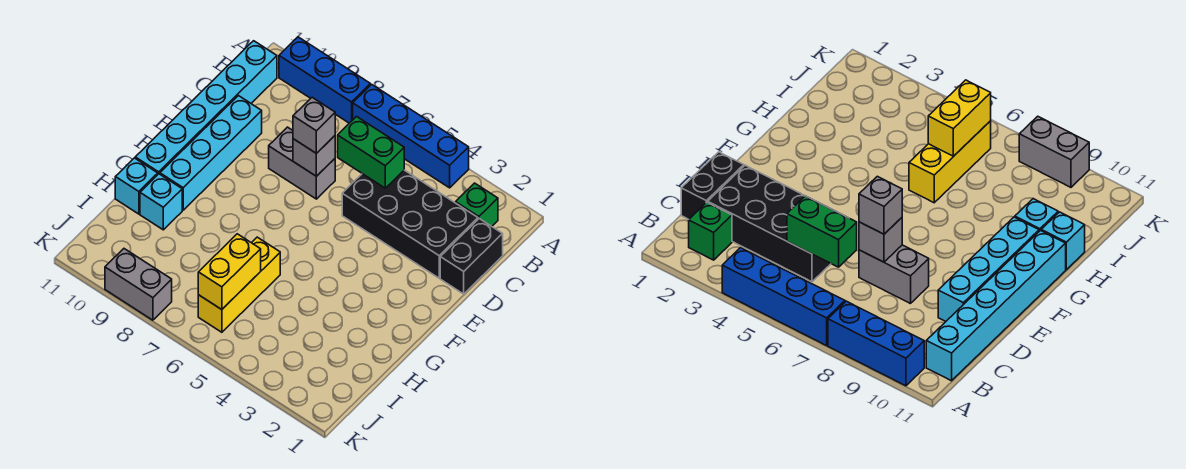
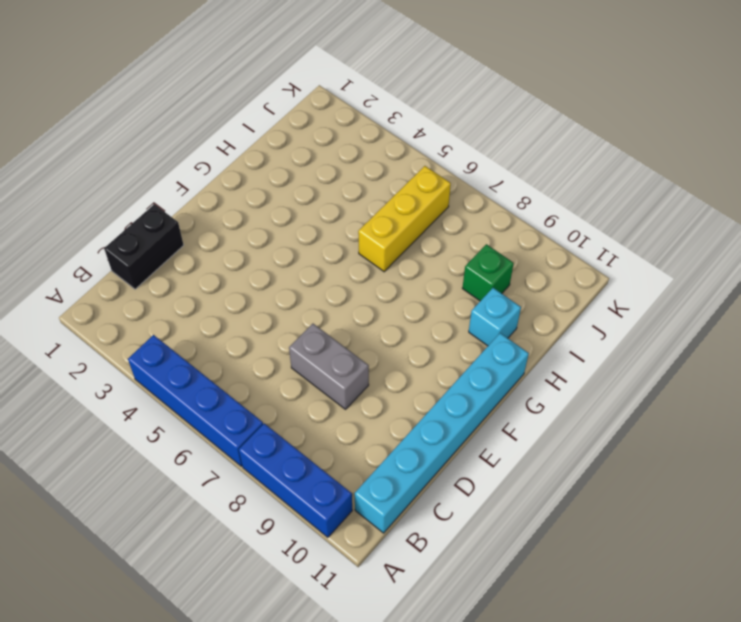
green brick I9 level 1 -> green brick B2 level 1
none -> black brick C2:D5 level 1
none -> cyan brick D10:G10 level 1
none -> cyan brick H11 level 1

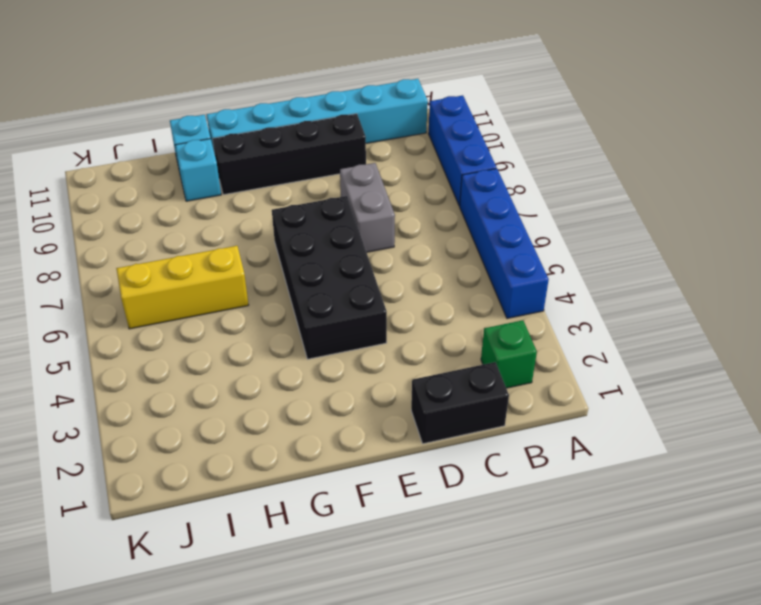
black brick D10:G10 level 1 -> cyan brick D10:G10 level 1
black brick E4:F7 level 1 -> black brick C2:D5 level 1
none -> grey brick K8:K9 level 1
none -> green brick C5:C6 level 2
none -> grey brick D7 level 2

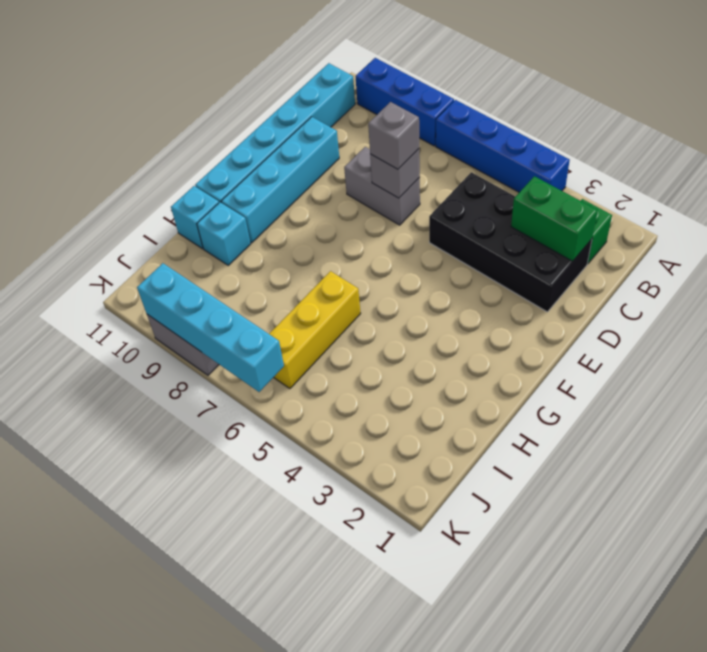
green brick C2:C3 level 2 -> green brick C5:C6 level 2
cyan brick K6:K9 level 2 -> none
none -> black brick C1:D1 level 1
none -> yellow brick I6:J6 level 2

